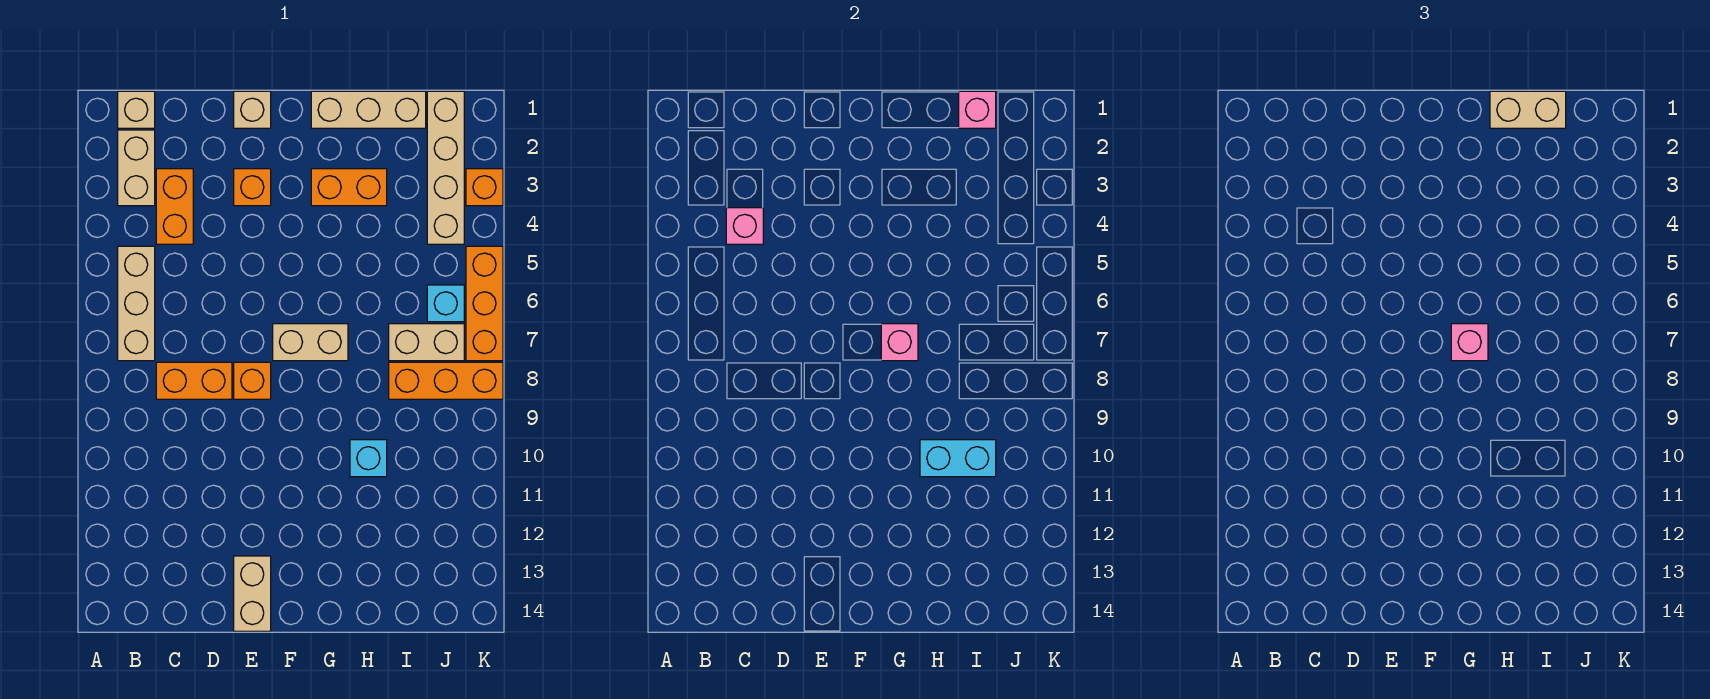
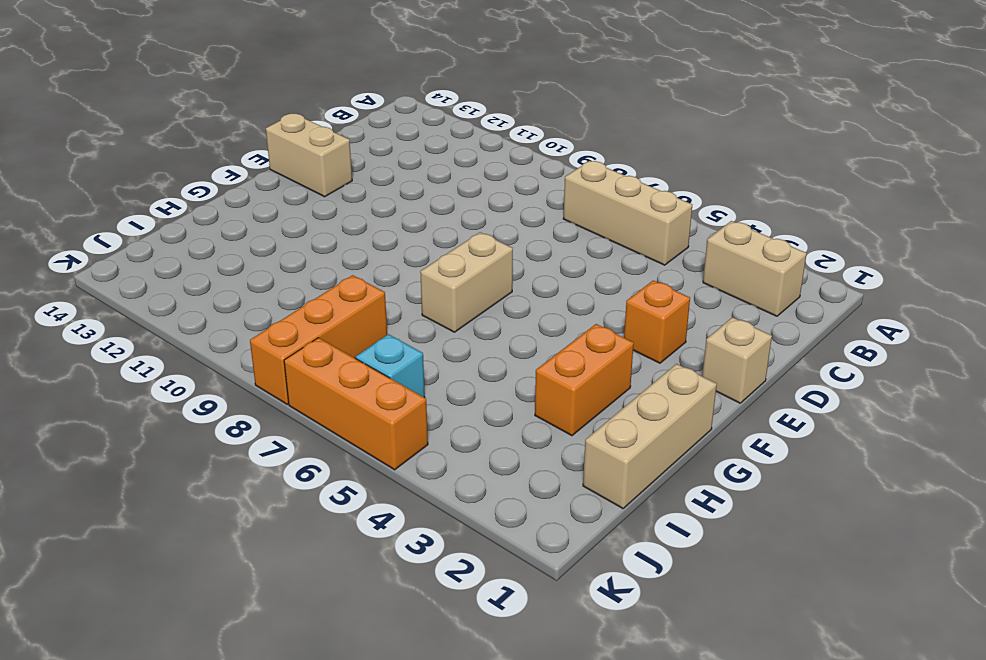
none -> tan brick B1 level 1
none -> orange brick C3:C4 level 1
none -> orange brick C8:D8 level 1

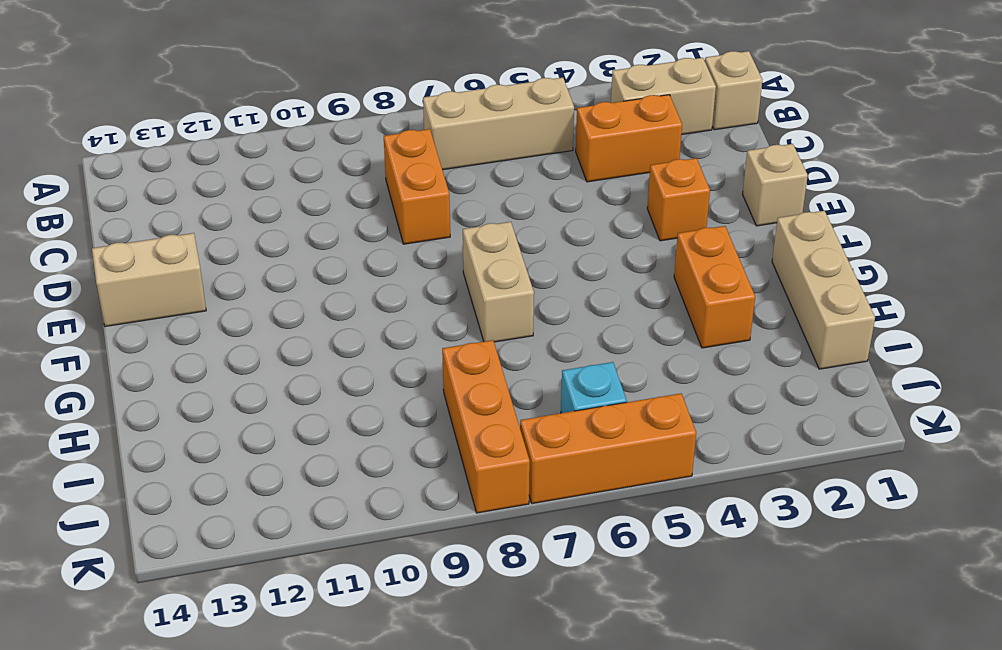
none -> orange brick E8 level 1
none -> cyan brick H10 level 1
none -> tan brick I7:J7 level 1

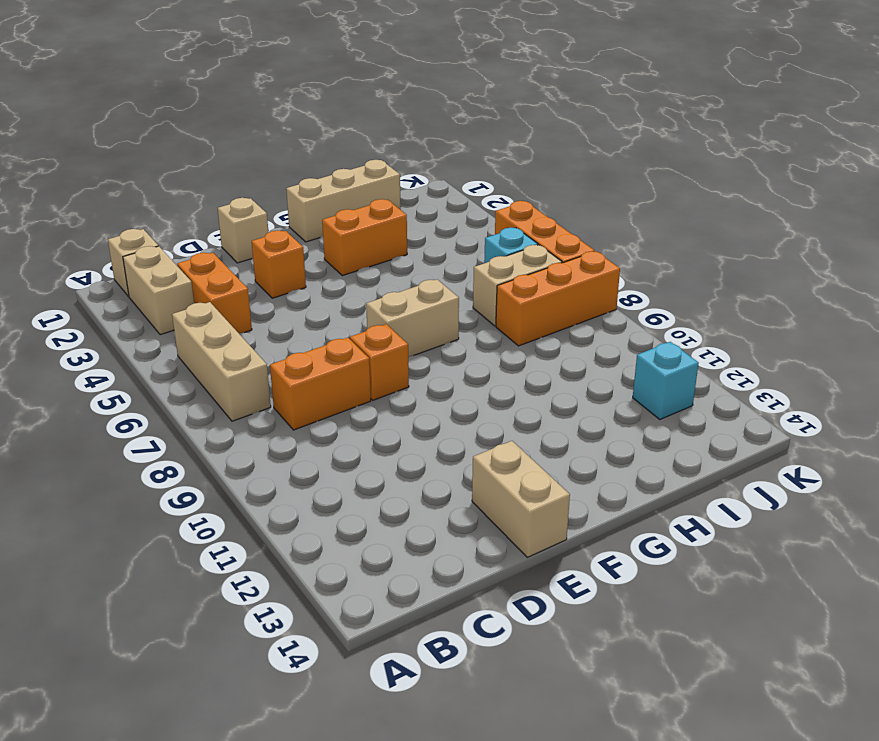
cyan brick J12 level 1 -> cyan brick H10 level 1
none -> tan brick J1:J4 level 1
none -> orange brick K3 level 1
none -> pink brick C4 level 2

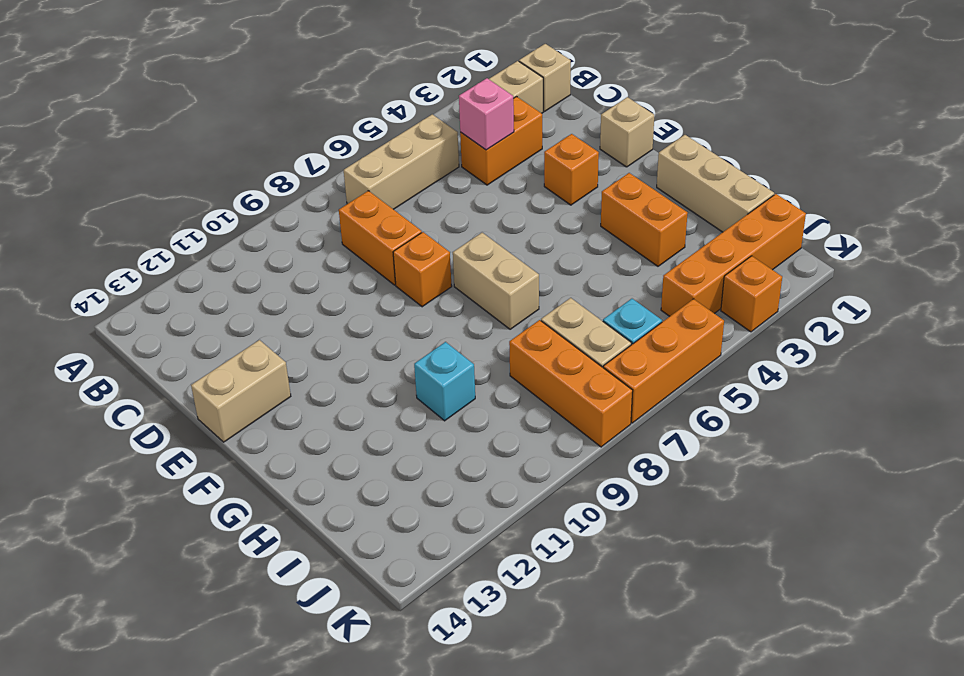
orange brick J1:J4 level 1 -> tan brick J1:J4 level 1
none -> pink brick G7 level 2
none -> cyan brick H10:I10 level 2
none -> pink brick I1 level 2

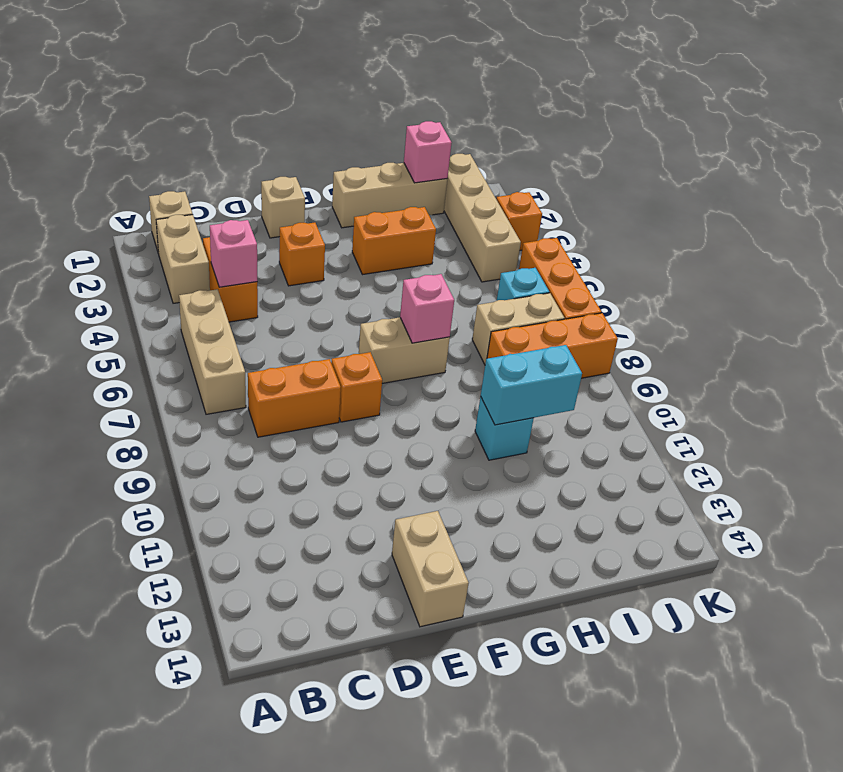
none -> pink brick G7 level 3
none -> tan brick H1:I1 level 3

